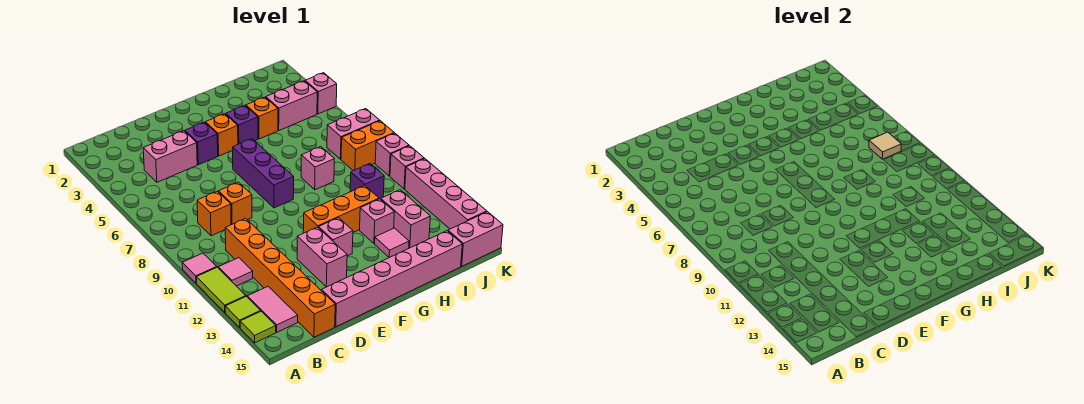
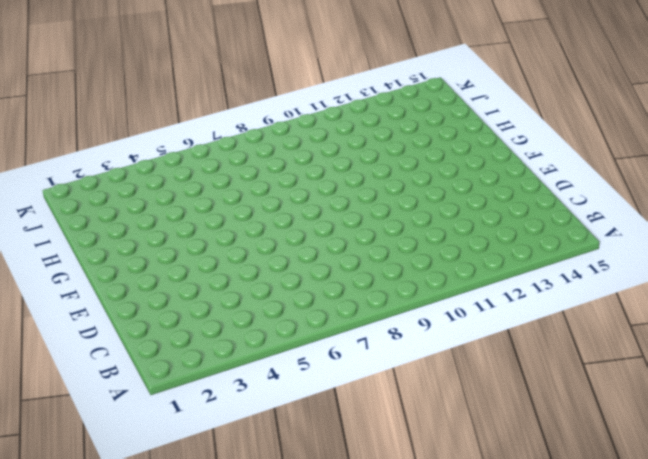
none -> pink tile A10 level 1
none -> lime tile A11:A12 level 1
none -> lime tile A13 level 1
none -> lime tile A14 level 1

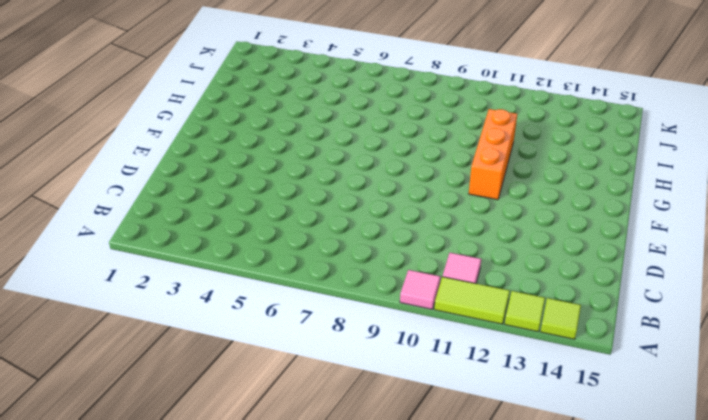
none -> pink tile B13:B14 level 1
none -> pink brick C4:D4 level 1
none -> orange brick C8 level 1
none -> orange brick C10:C15 level 1

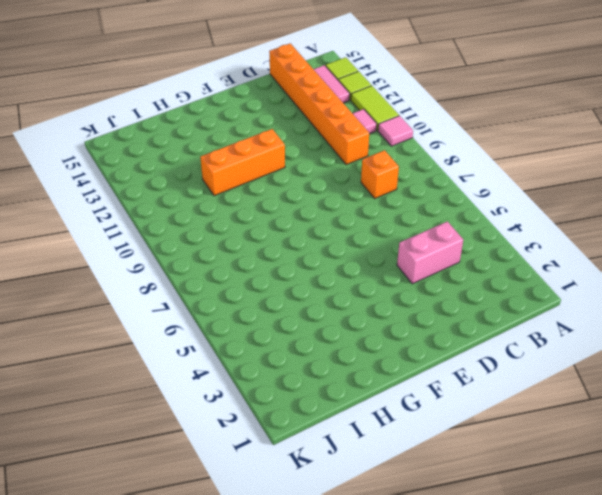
none -> orange brick D8 level 1
none -> pink brick D15:I15 level 1
none -> purple brick E4 level 1
none -> pink brick E12:E13 level 1

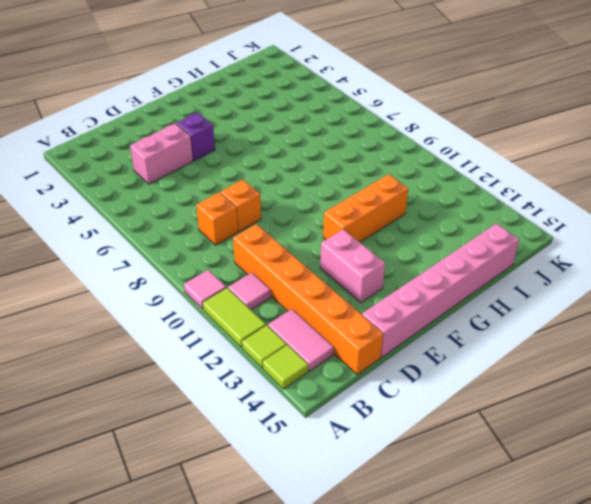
none -> orange brick F4 level 1
none -> purple brick F6:F8 level 1
none -> pink brick F12 level 1
none -> purple brick G4 level 1

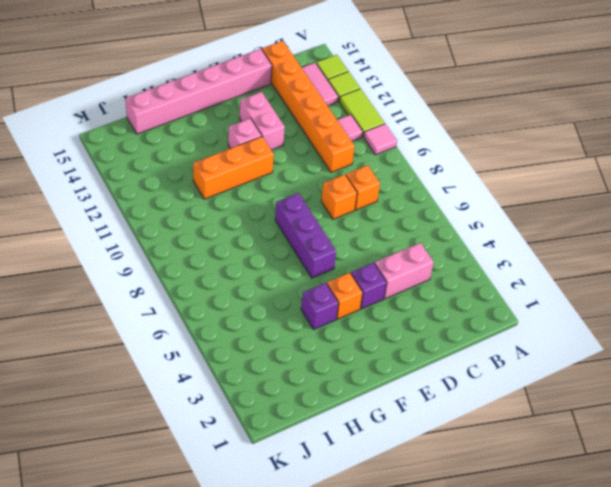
none -> orange brick H4 level 1
none -> pink brick H8 level 1
none -> pink brick H12 level 1
none -> pink tile H13 level 1

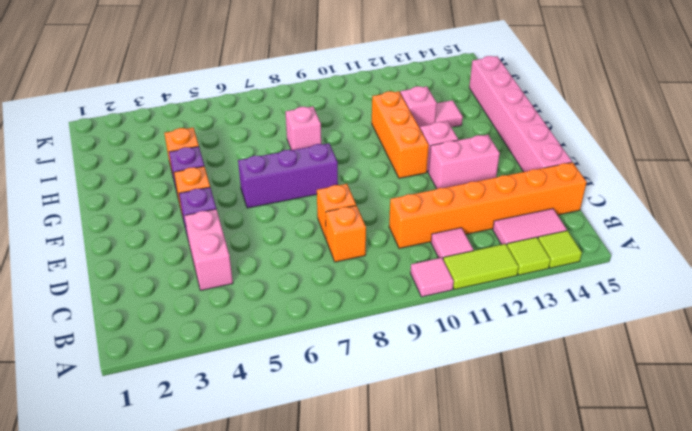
none -> pink brick I4:J4 level 1
none -> purple brick I10 level 1
none -> pink brick I12:I13 level 1
none -> pink brick J7:K7 level 1

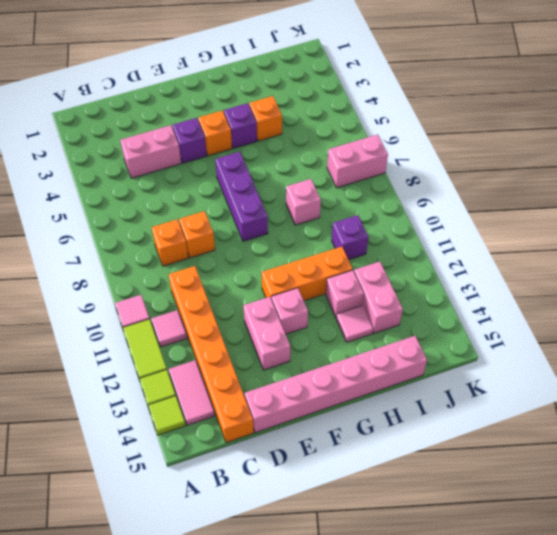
none -> pink brick I4:J4 level 1
none -> orange brick J8:K8 level 1
none -> pink brick J15:K15 level 1
none -> pink brick K4 level 1

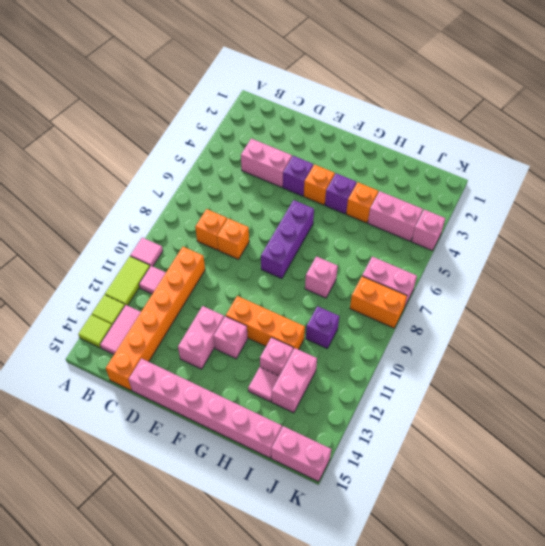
none -> pink brick K9 level 1
none -> pink brick K10 level 1
none -> pink brick K11:K14 level 1
none -> tan tile J7 level 2

